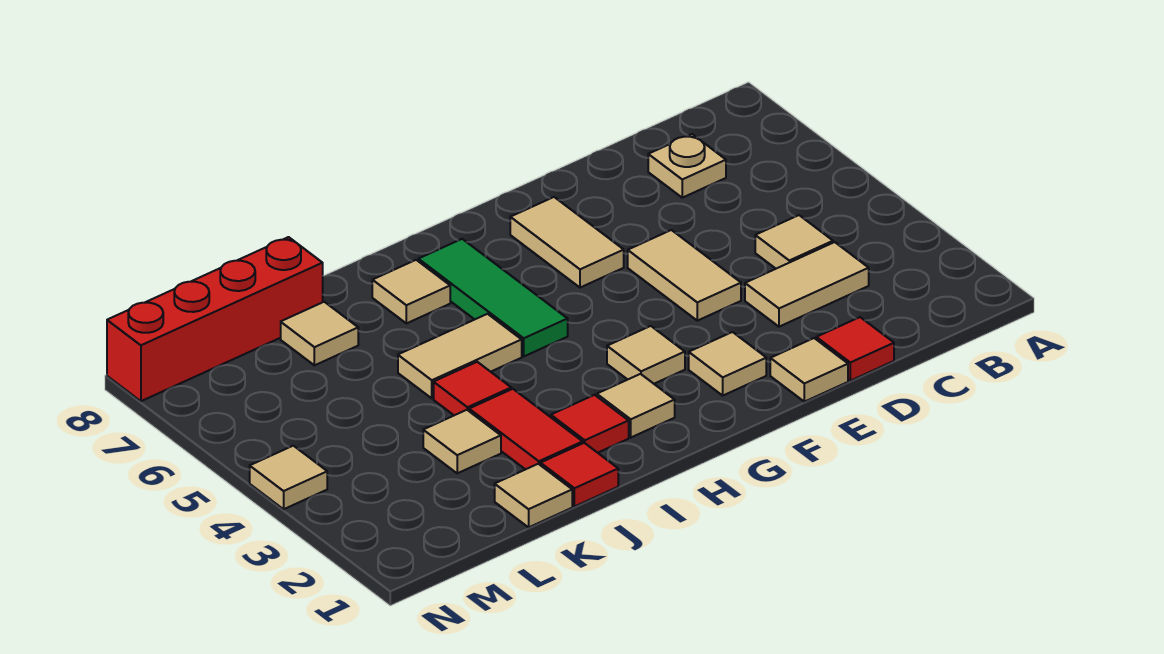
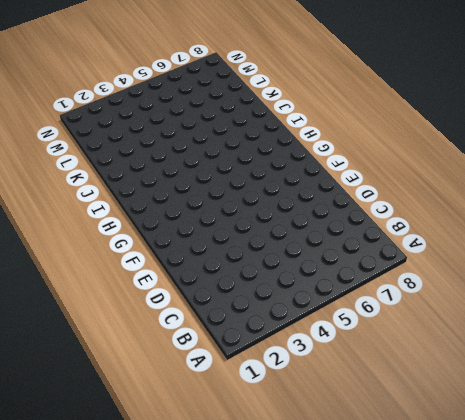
none -> tan tile C3:D3 level 1
none -> tan tile C4 level 1
none -> tan plate C7 level 1

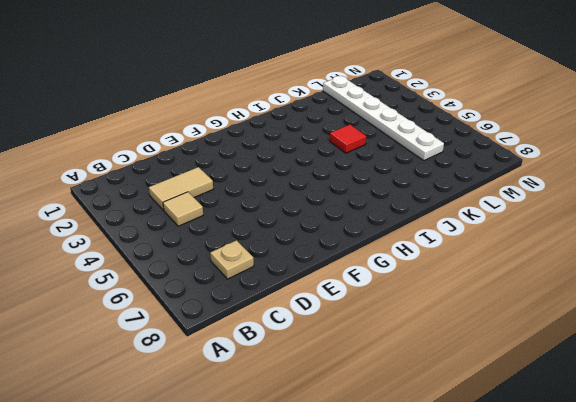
white plate L1:L6 level 1 -> none
none -> red tile D1 level 1
none -> tan tile E1 level 1
none -> tan tile E4:E5 level 1

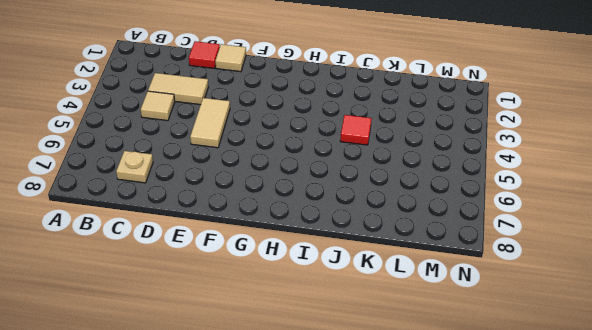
none -> tan tile F2 level 1
none -> tan tile F6:F7 level 1
none -> tan tile G3 level 1

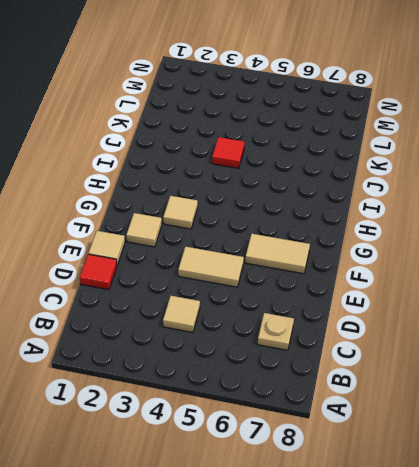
none -> tan tile C3:D3 level 1
none -> tan tile H2 level 1
none -> green tile H5:H7 level 1

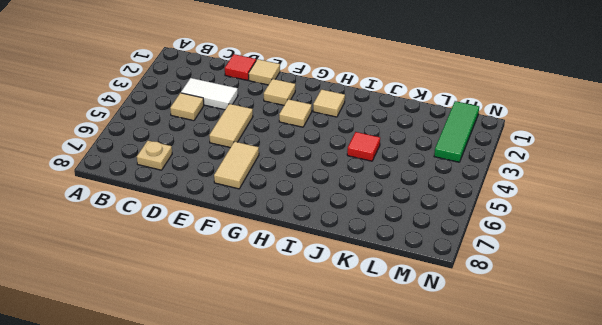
white tile C3:D3 level 1 -> tan tile C3:D3 level 1
green tile M1:M3 level 1 -> green tile H5:H7 level 1
none -> red tile I2 level 1
none -> tan tile I5:J5 level 1
none -> tan tile I7 level 1

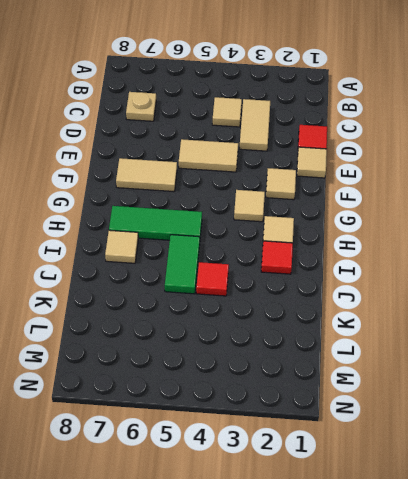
green tile I5:J5 level 1 -> tan tile I5:J5 level 1
none -> red tile J1 level 1
none -> red tile J2:J3 level 1
none -> tan tile K1 level 1

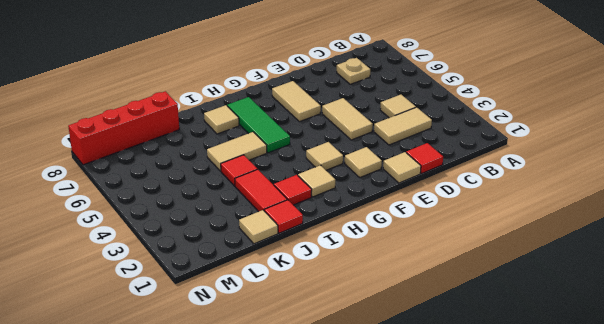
none -> tan tile K3 level 1
none -> tan tile K7 level 1
none -> tan tile N4 level 1

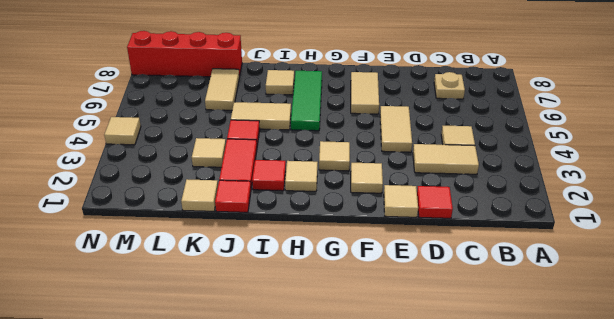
tan tile K6:K7 level 1 -> tan tile K7 level 1

